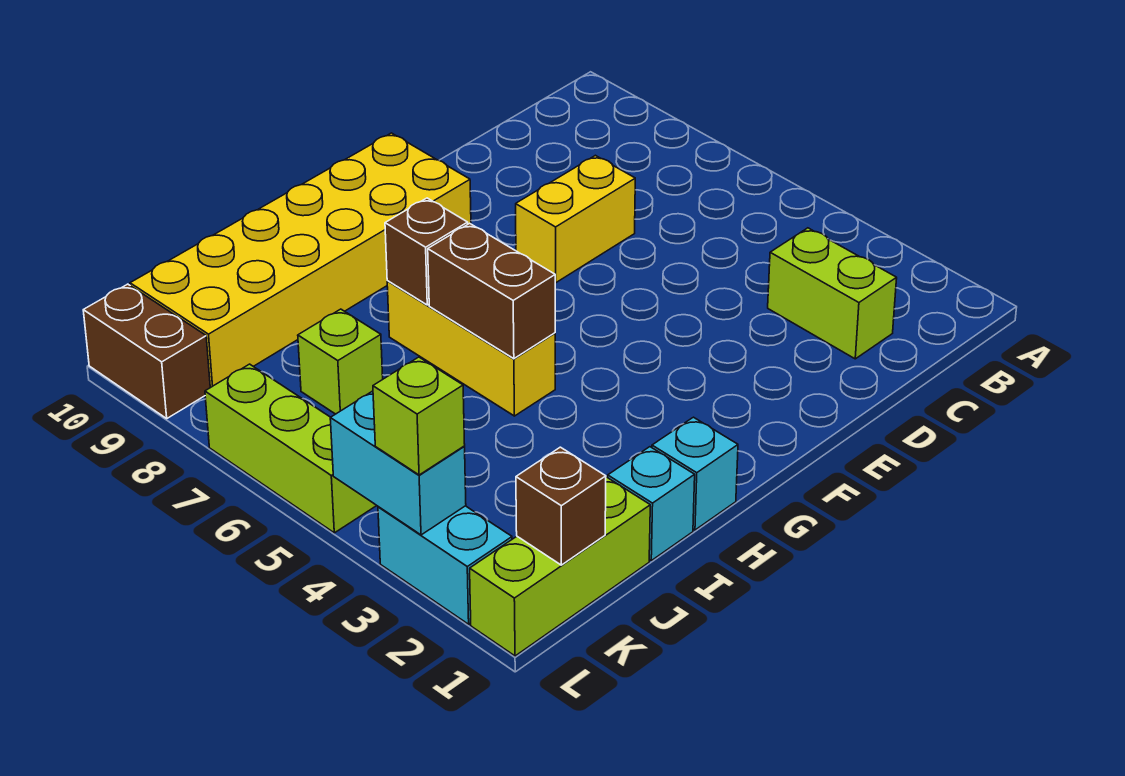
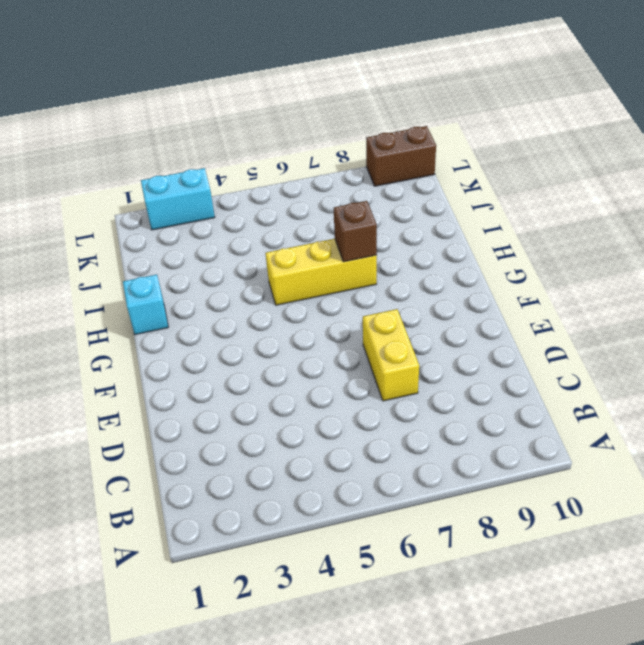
none -> lime brick C2:C3 level 1
none -> yellow brick F9:K10 level 1
none -> cyan brick I1 level 1

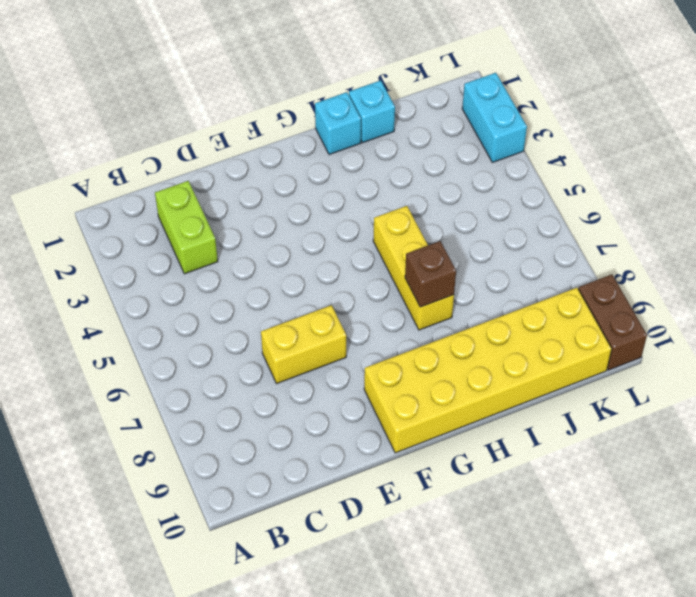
none -> lime brick J1:L1 level 1
none -> lime brick J7 level 1
none -> lime brick L5:L7 level 1

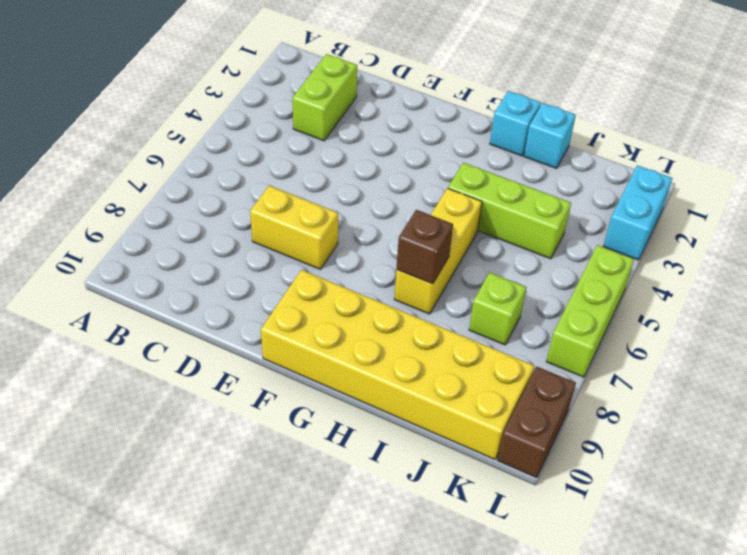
lime brick H4:J4 level 1 -> lime brick J1:L1 level 1
none -> brown brick H5:H6 level 2
none -> brown brick K1 level 2
none -> cyan brick L3:L4 level 2

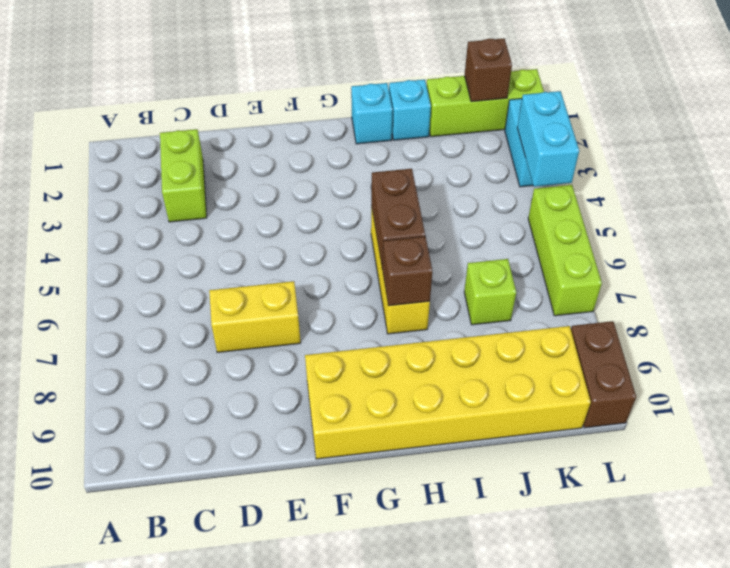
none -> lime brick L3 level 3

